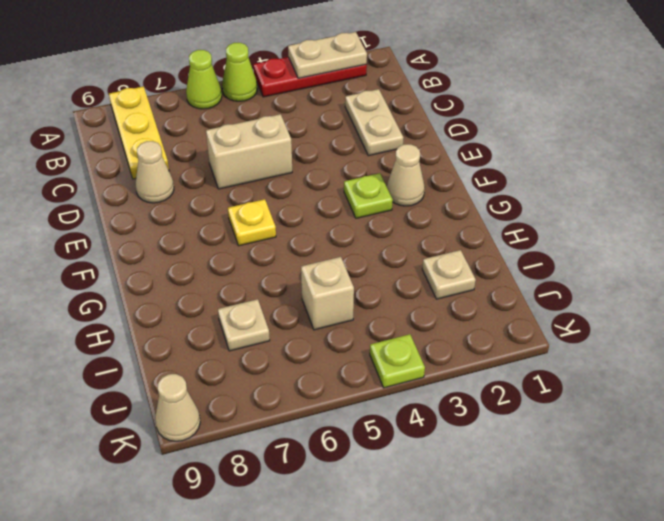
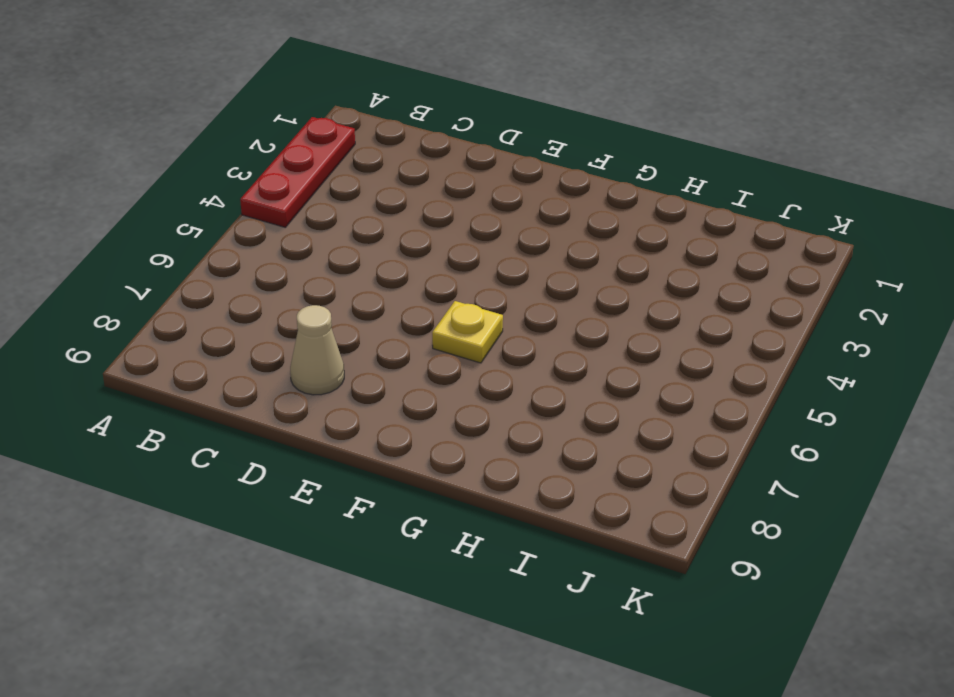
none -> lime cone A5 level 1
none -> lime cone A6 level 1
none -> yellow plate A8:C8 level 1

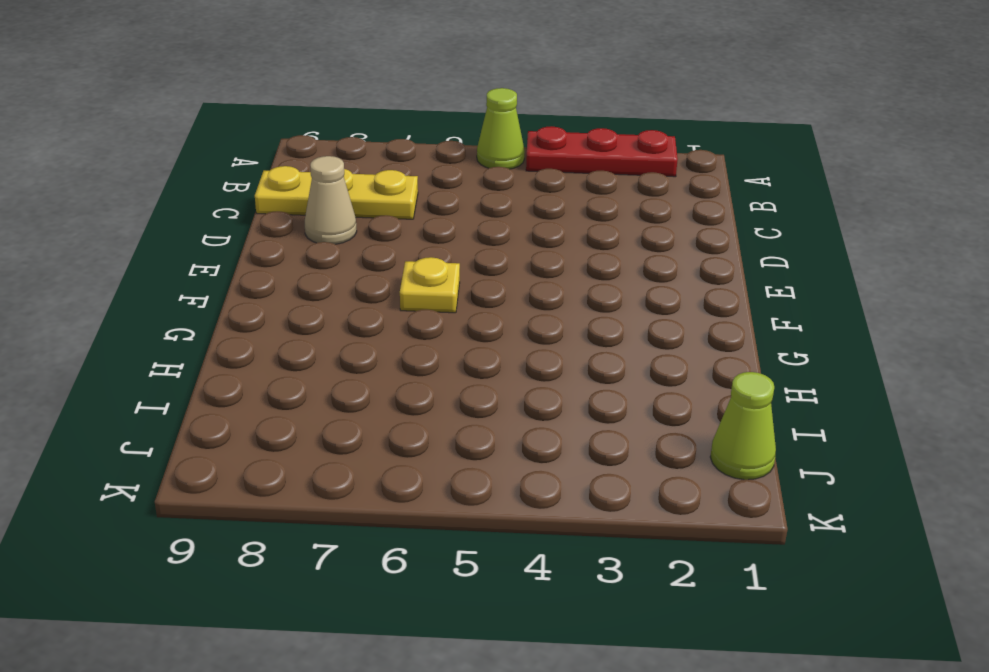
yellow plate C7:C9 level 1 -> yellow plate A8:C8 level 1
lime cone J1 level 1 -> lime cone A6 level 1
none -> tan plate C2:D2 level 1
none -> tan brick D5:D6 level 1
none -> tan cone F2 level 1

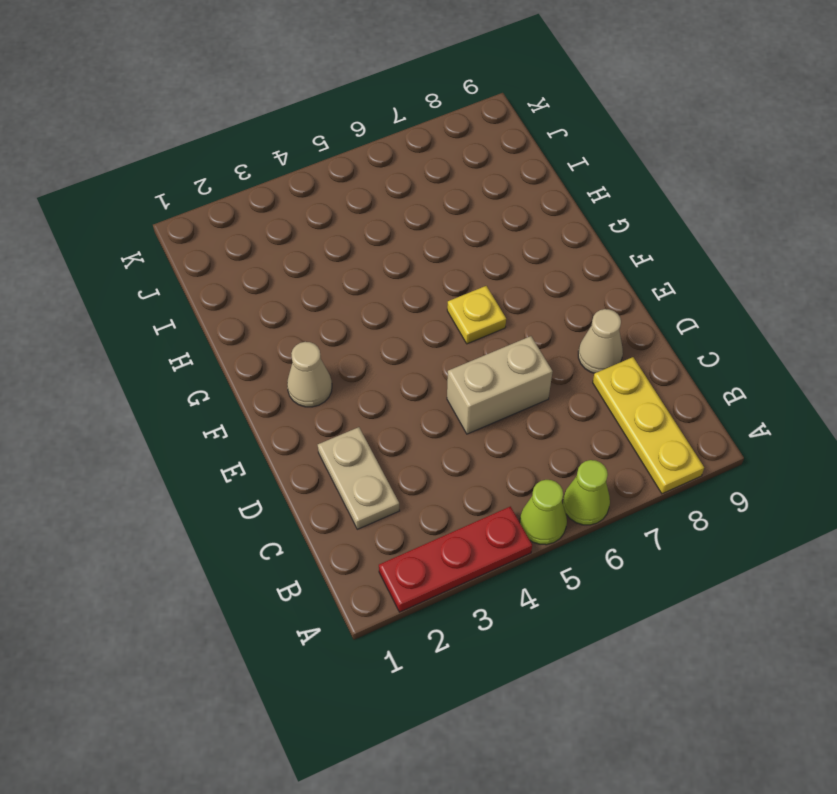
none -> lime plate F3 level 1
none -> tan plate I2 level 1
none -> tan brick I5 level 1

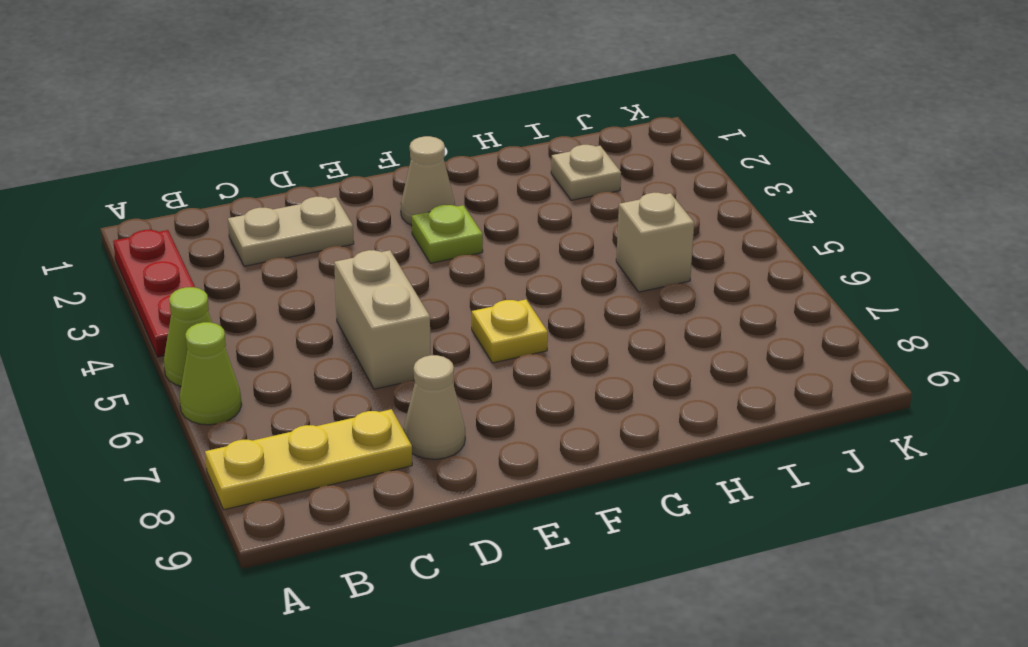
none -> tan plate I7 level 1
none -> lime plate K4 level 1
none -> tan cone K9 level 1

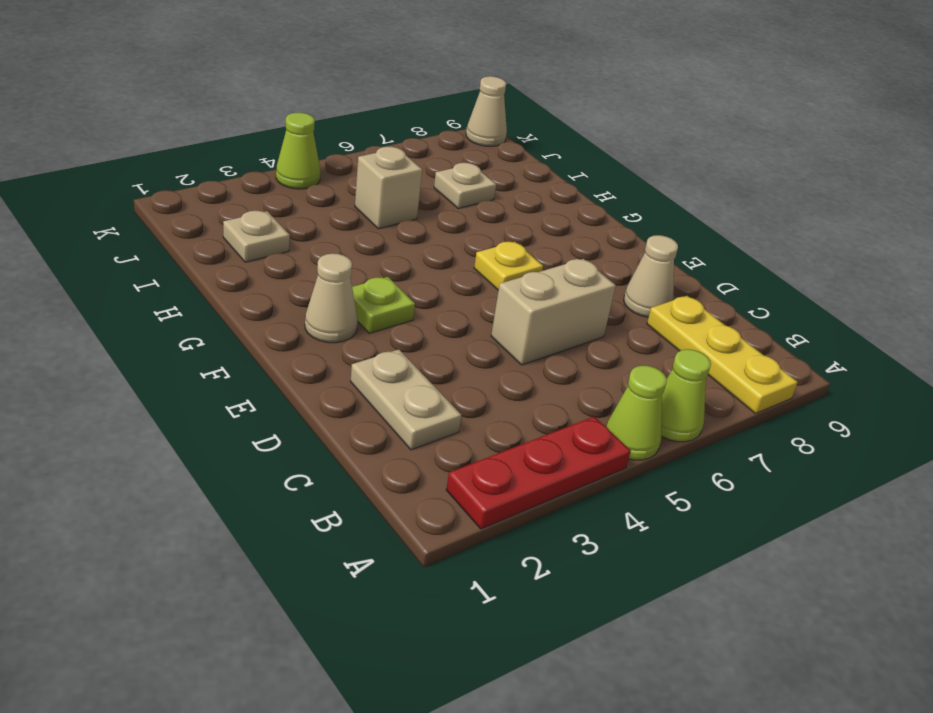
lime cone K4 level 1 -> lime plate K4 level 1
none -> tan plate A2:A3 level 2

